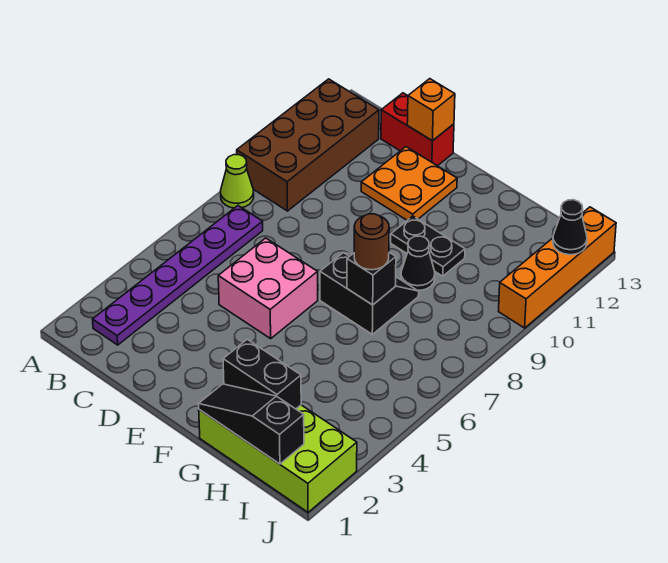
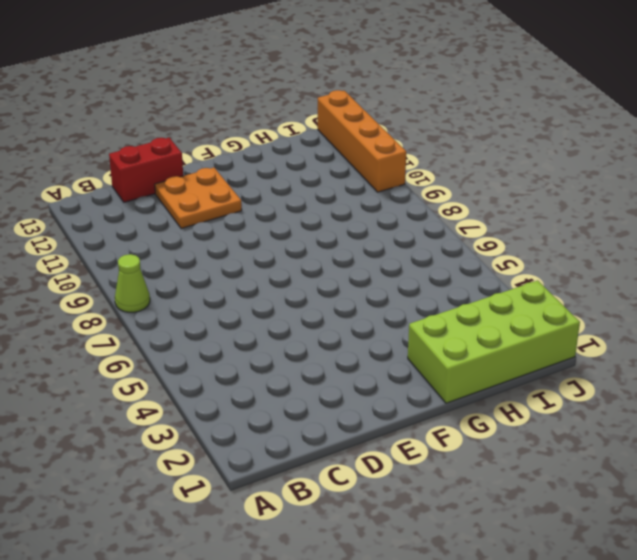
none -> brown brick A9:B12 level 1
none -> purple plate B2:B7 level 1
none -> pink brick D5:E6 level 1

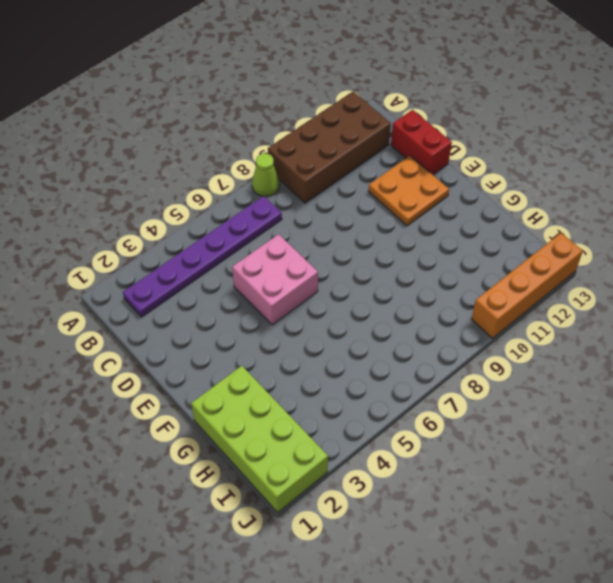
none -> black slope F7:G8 level 1 top 7
none -> black plate F10:G10 level 1
none -> black cone G9 level 1

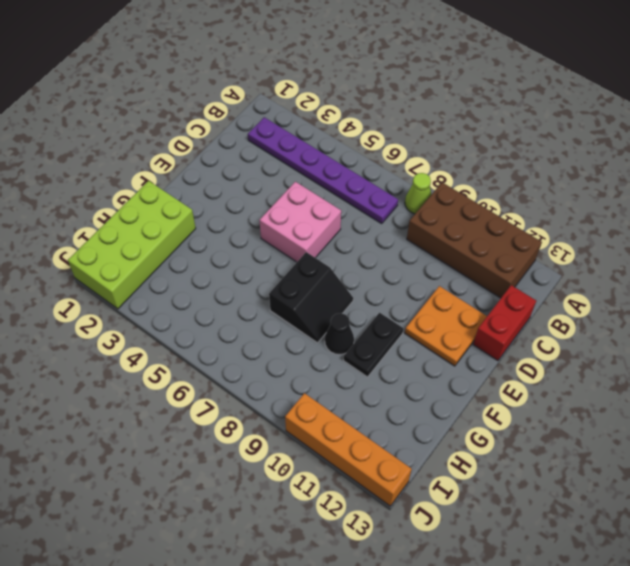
none -> orange brick D13 level 2
none -> black slope G1:I1 level 2 top I
none -> black brick G2:H2 level 2

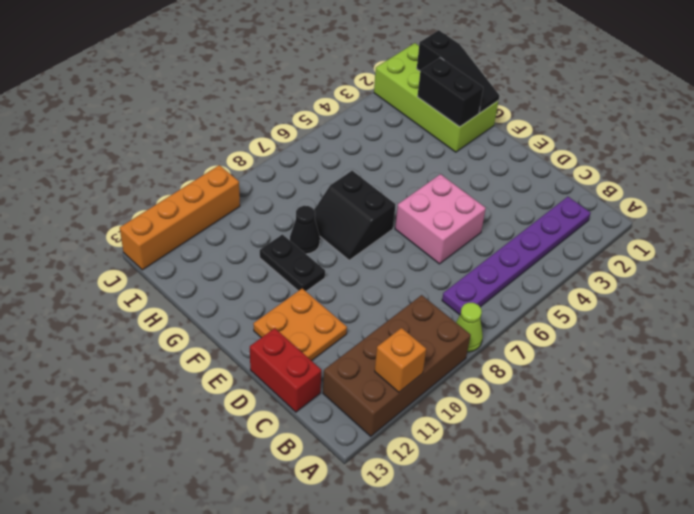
orange brick A11 level 2 -> orange brick D13 level 2
none -> black brick G7 level 2
none -> black cone J12 level 2
none -> brown round brick G7 level 3

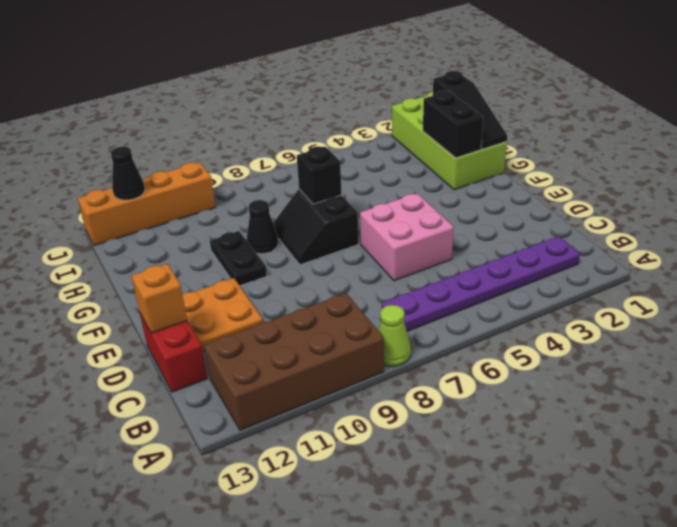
none -> brown round brick G7 level 3

